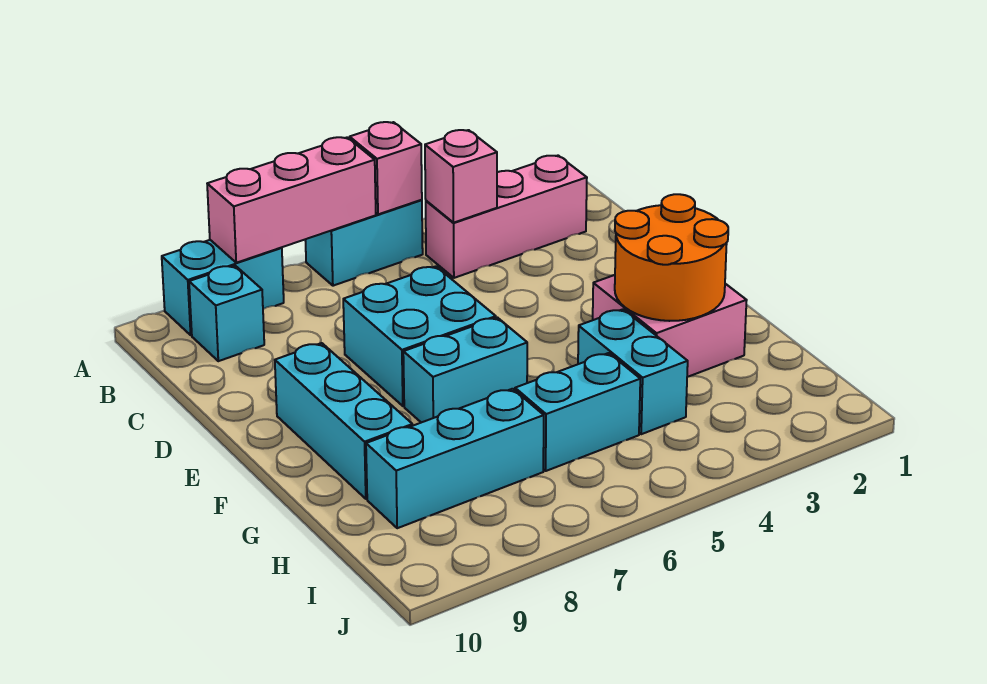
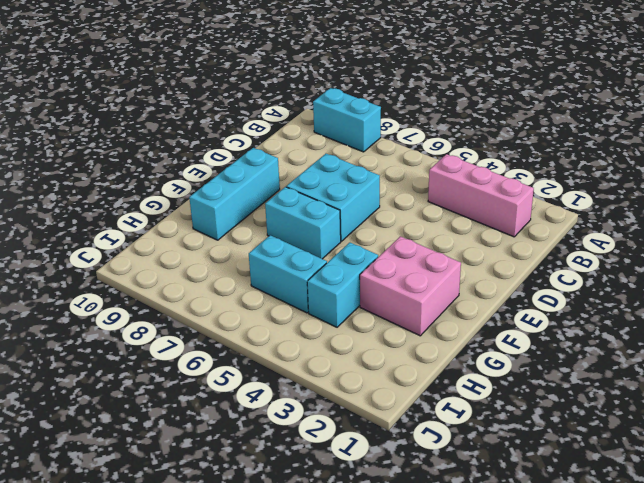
none -> cyan brick A5:A6 level 1
none -> cyan brick B9 level 1
none -> cyan brick H7:H9 level 1

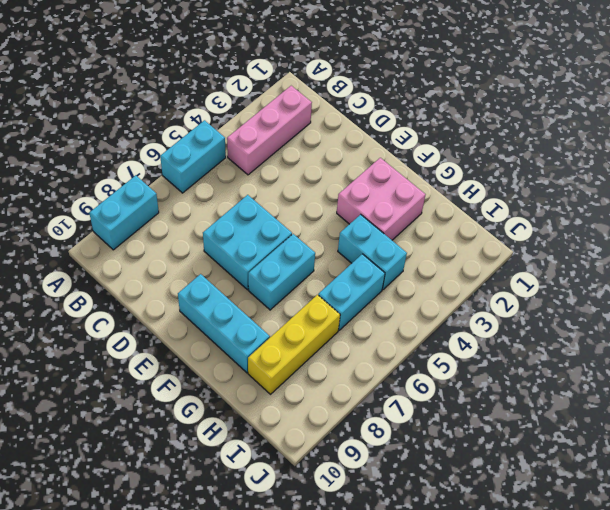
yellow brick H7:H9 level 1 -> cyan brick H7:H9 level 1
none -> cyan brick B9 level 1
none -> pink brick A5 level 2
none -> pink brick A6:A8 level 2

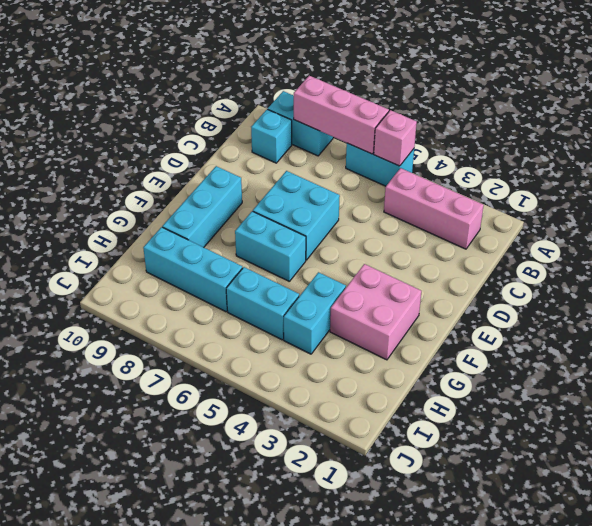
none -> pink brick B4 level 2
none -> orange round brick F2:G3 level 2

